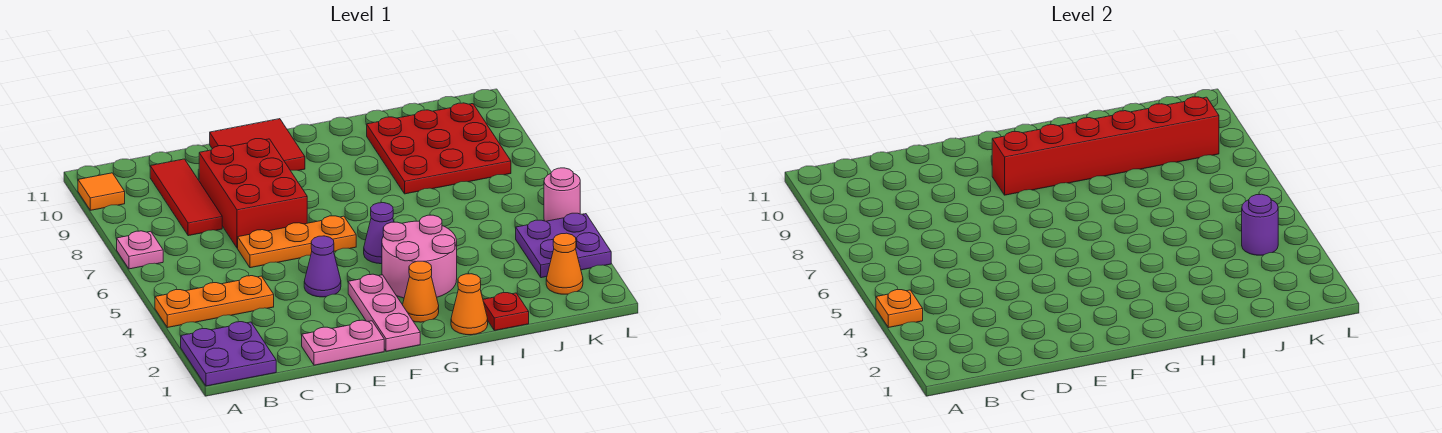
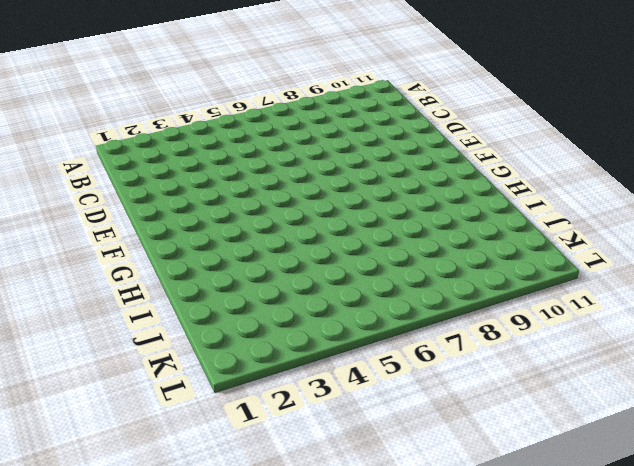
none -> purple plate A1:B2 level 1
none -> orange plate A4:C4 level 1
none -> pink plate A7 level 1

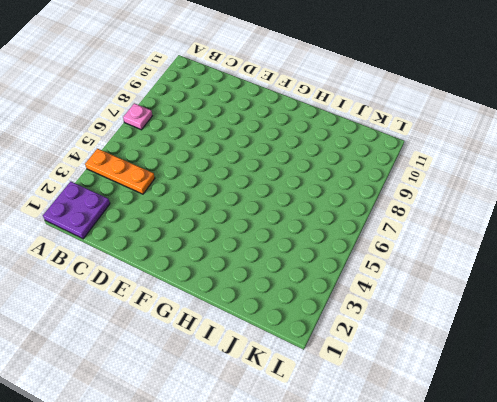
none -> orange tile A10 level 1
none -> red tile C8:C10 level 1
none -> pink plate D1:E1 level 1

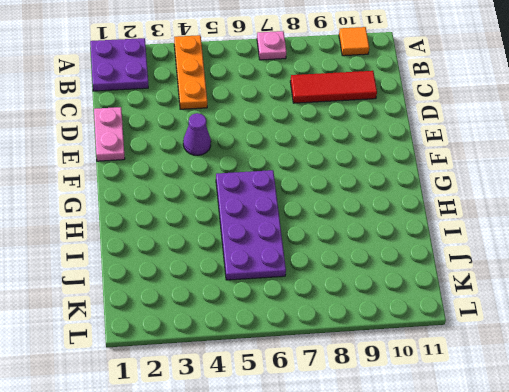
purple plate G5:J6 level 1 -> purple cone G5 level 1
none -> orange plate D6:F6 level 1
none -> red brick D7:E9 level 1
none -> red tile E10:F11 level 1

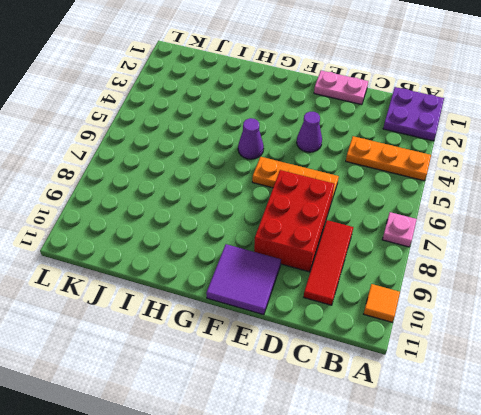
purple tile E10:F11 level 1 -> red tile E10:F11 level 1
none -> pink plate F1:F3 level 1
none -> orange cone G2 level 1
none -> pink round brick G3:H4 level 1

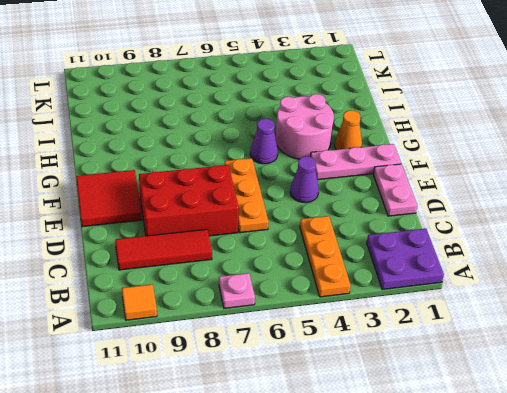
none -> orange cone H1 level 1
none -> red plate I1 level 1
none -> red plate I8:K10 level 1

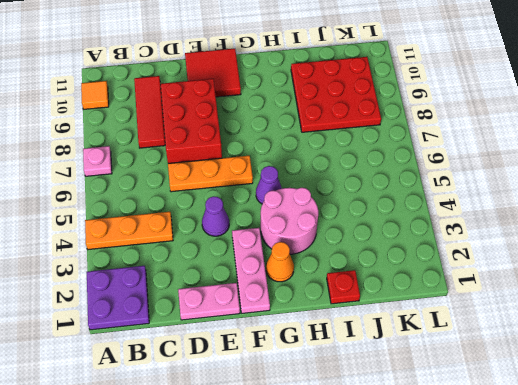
none -> orange cone H1 level 1
none -> orange cone K2 level 1
none -> purple plate K3:L4 level 1

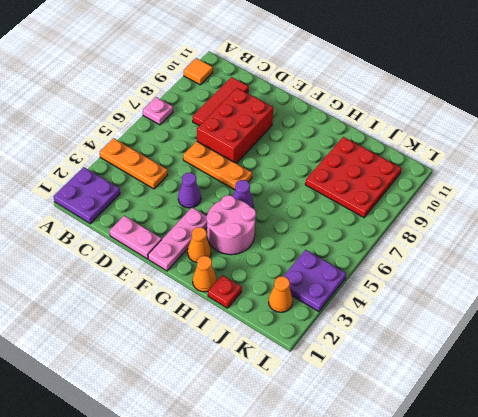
none -> red tile E10:F11 level 1
none -> pink round brick L5 level 1
none -> orange plate A4 level 2

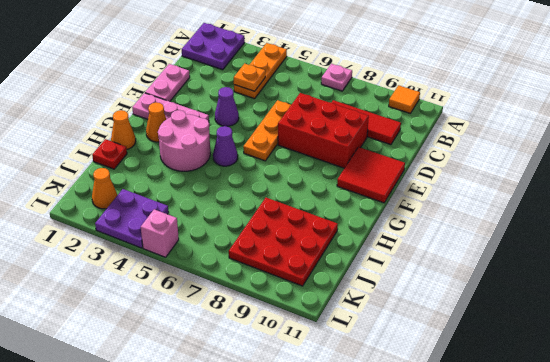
orange plate C4 level 2 -> orange plate A4 level 2
pink brick L5 level 1 -> pink round brick L5 level 1
none -> red brick F9:K9 level 2
none -> purple round brick K4 level 2

